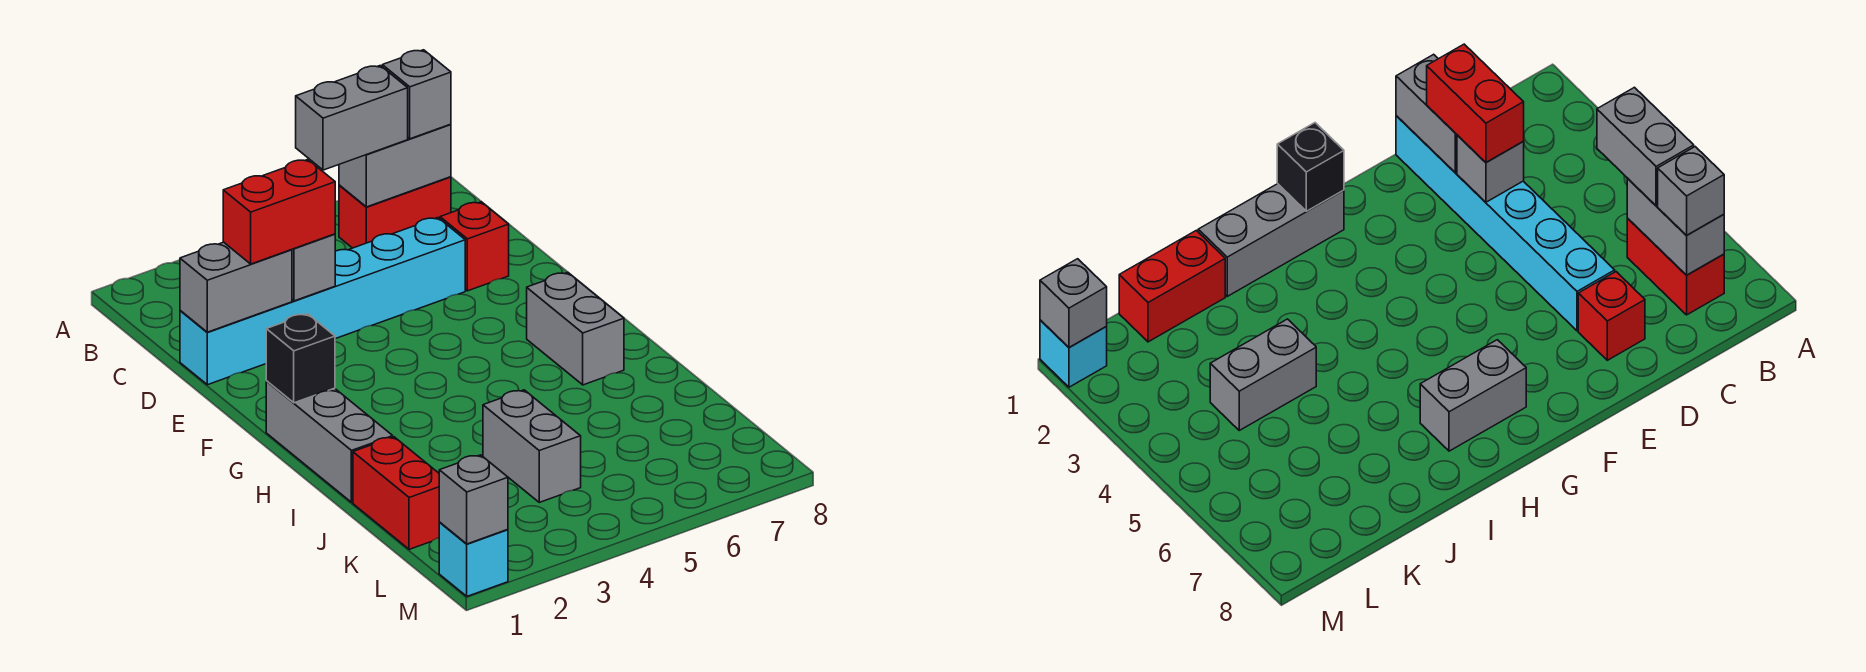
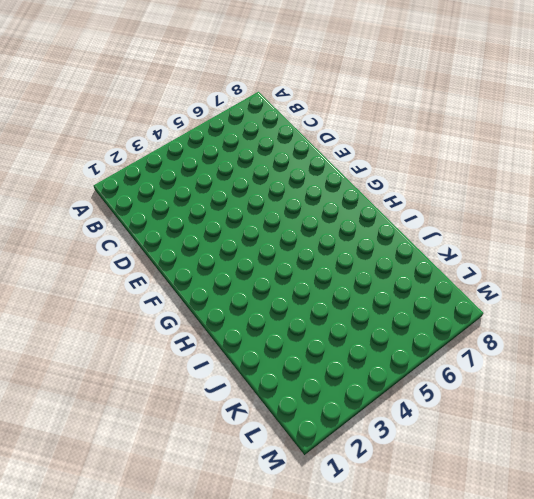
none -> red brick B6:B7 level 1
none -> cyan brick D1:D6 level 1
none -> red brick D7 level 1

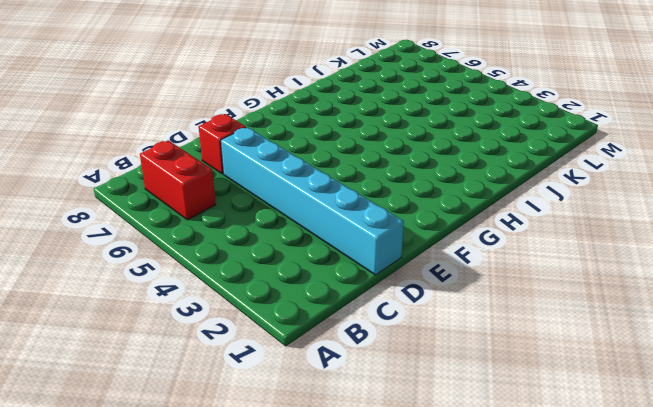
none -> grey brick G1:I1 level 1
none -> grey brick G7:H7 level 1
none -> red brick J1:K1 level 1

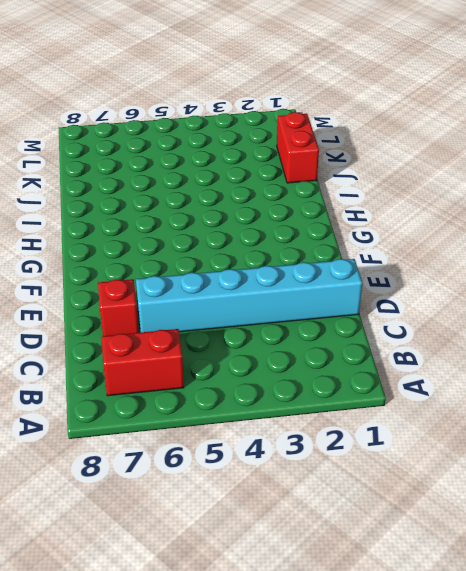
none -> grey brick G1:I1 level 1
none -> grey brick G7:H7 level 1
none -> grey brick J4:K4 level 1

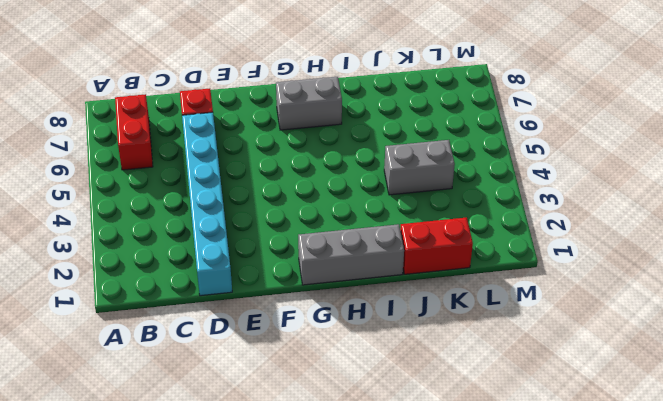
none -> cyan brick M1 level 1
none -> grey brick B6:B7 level 2
none -> grey brick D1:D2 level 2

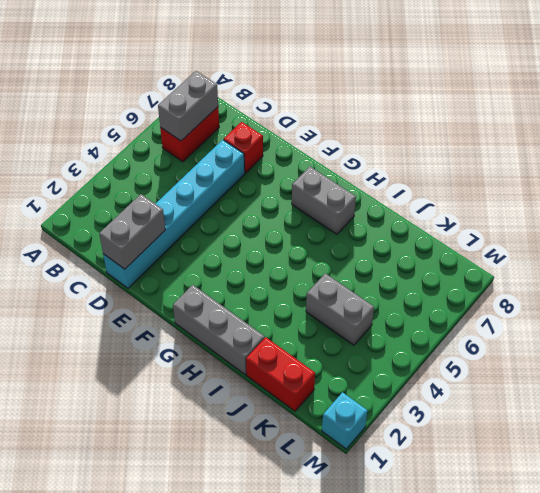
none -> grey brick D3 level 2
none -> black brick G1 level 2
none -> grey brick M1 level 2

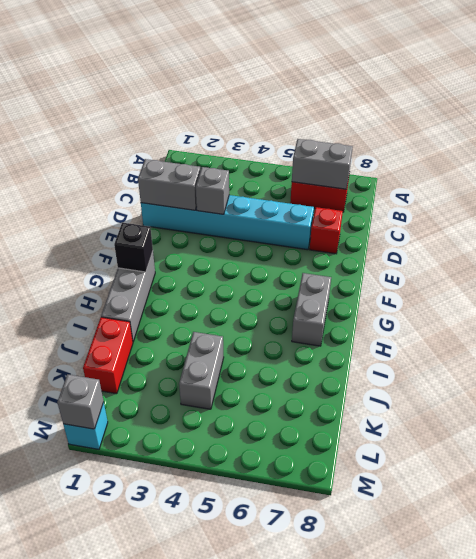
none -> grey brick B5:B6 level 3
none -> grey brick B7 level 3
none -> red brick D2:D3 level 3

